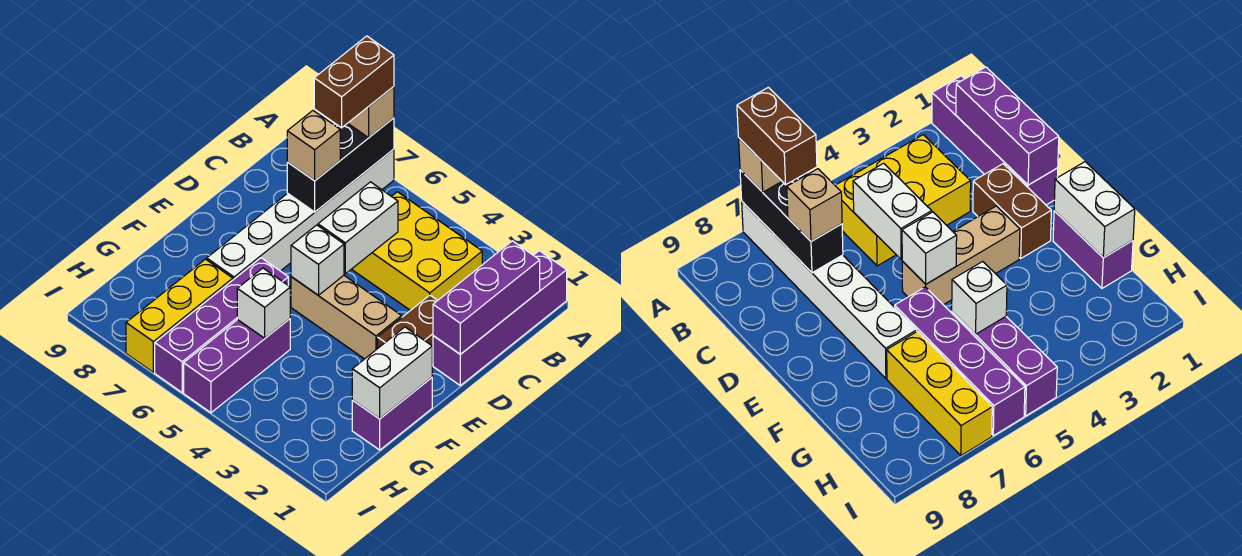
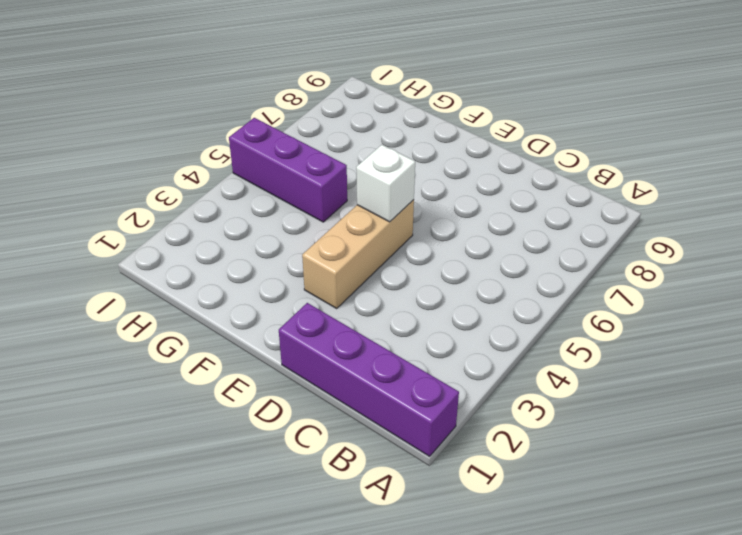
none -> white brick A7:F7 level 1
none -> yellow brick B3:C5 level 1
none -> brown brick D2:E2 level 1

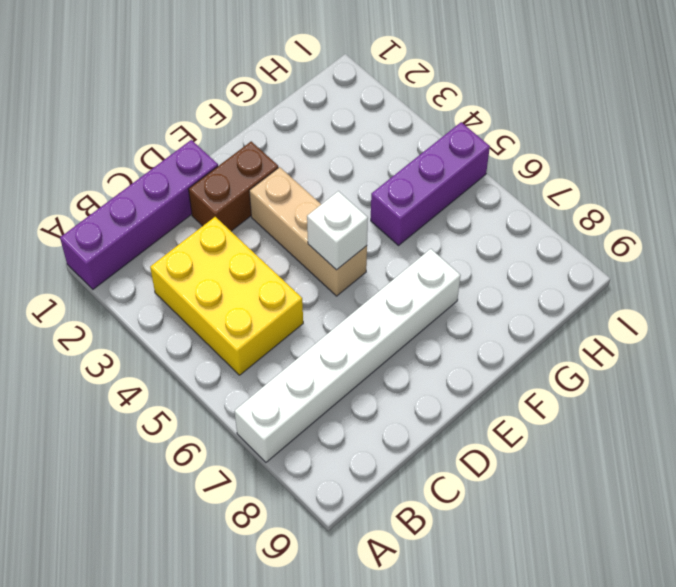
none -> purple brick F1:G1 level 1
none -> purple brick F6:I6 level 1
none -> yellow brick G7:I7 level 1

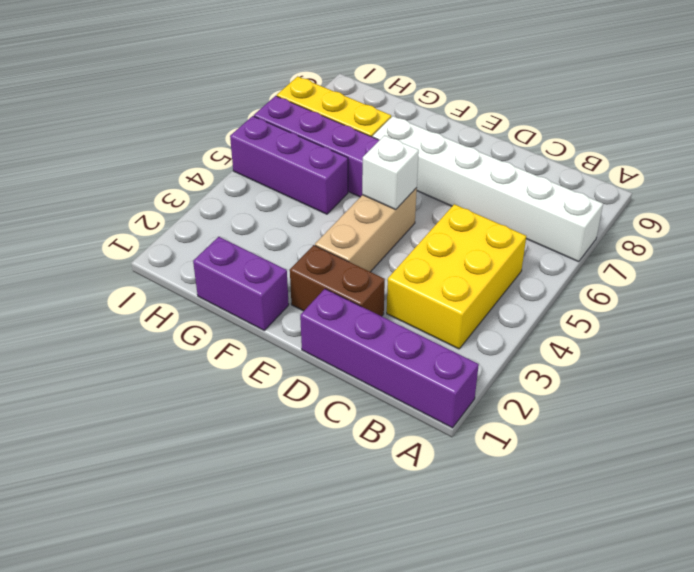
none -> black brick A7:C7 level 2
none -> purple brick B1:D1 level 2
none -> white brick C5:D5 level 2

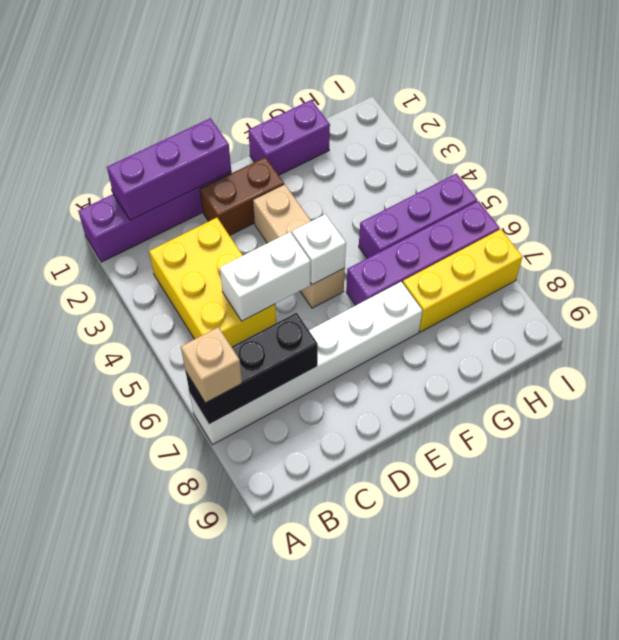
none -> white brick F1:G1 level 2
none -> white brick G5 level 2
none -> tan brick C7 level 3

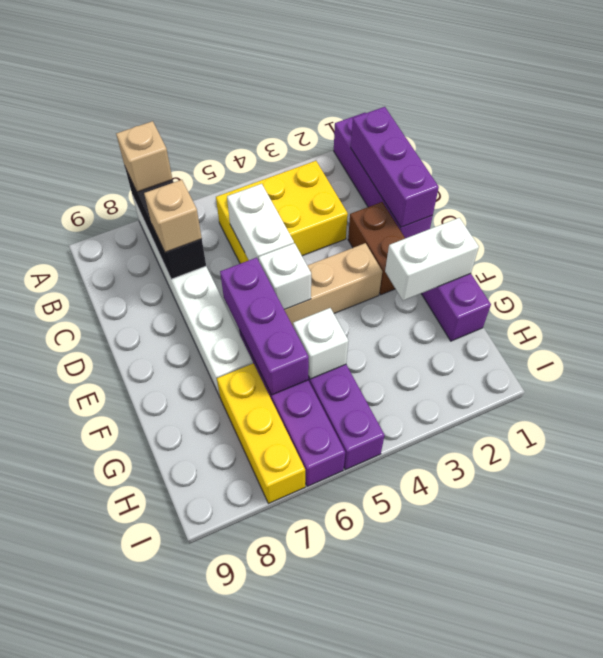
purple brick E6:G6 level 2 -> none
white brick F1:F2 level 2 -> white brick F1:G1 level 2
none -> brown brick A7:B7 level 4

